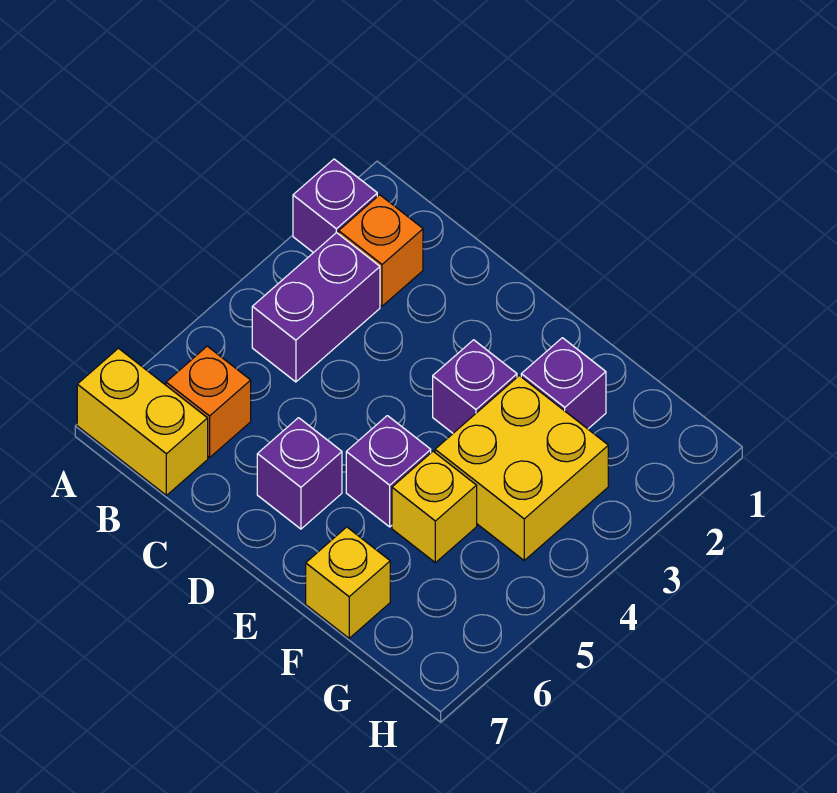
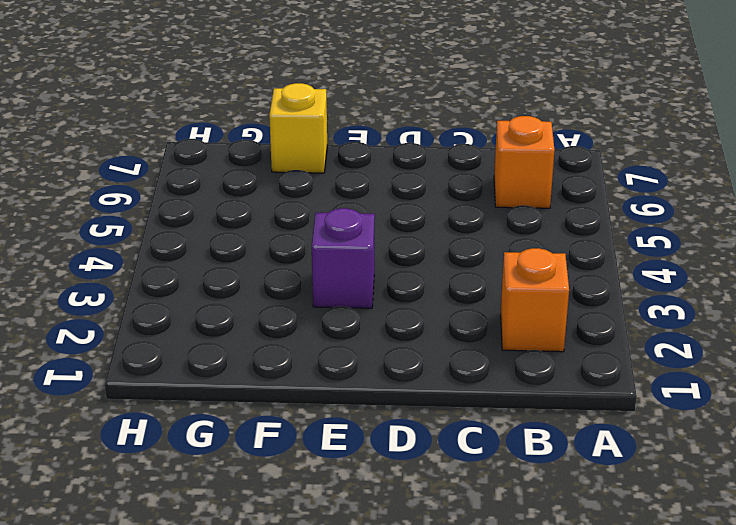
none -> purple brick A2 level 1
none -> yellow brick A7:B7 level 1
none -> purple brick B3:B4 level 1

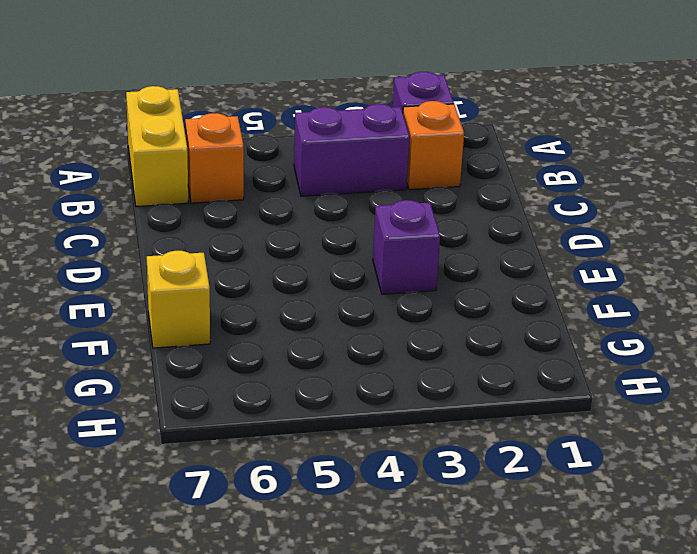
none -> purple brick D6 level 1
none -> purple brick E5 level 1
none -> purple brick F2 level 1

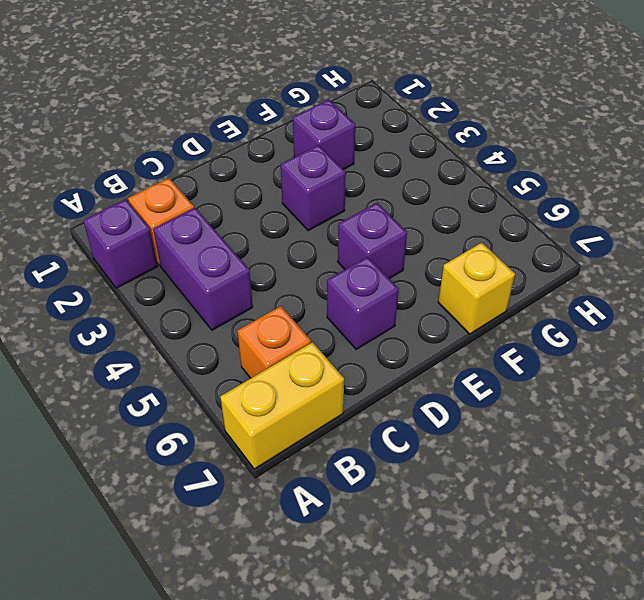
none -> yellow brick F3:G4 level 1
none -> yellow brick F5 level 1

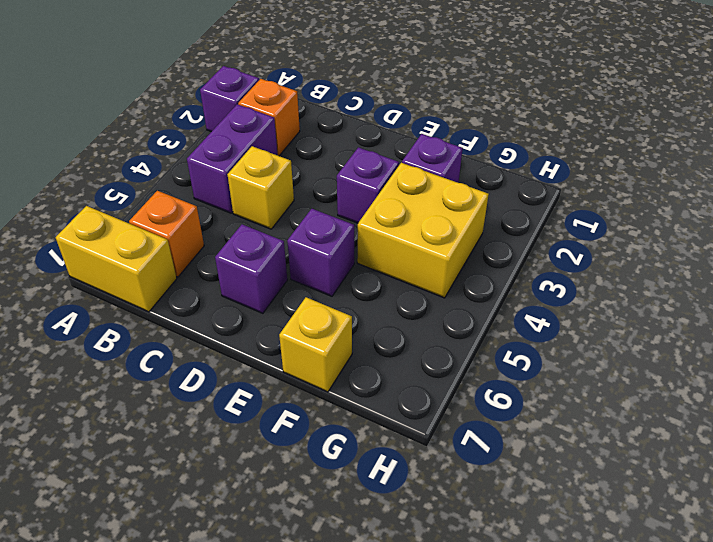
yellow brick C4 level 1 -> yellow brick F5 level 1

